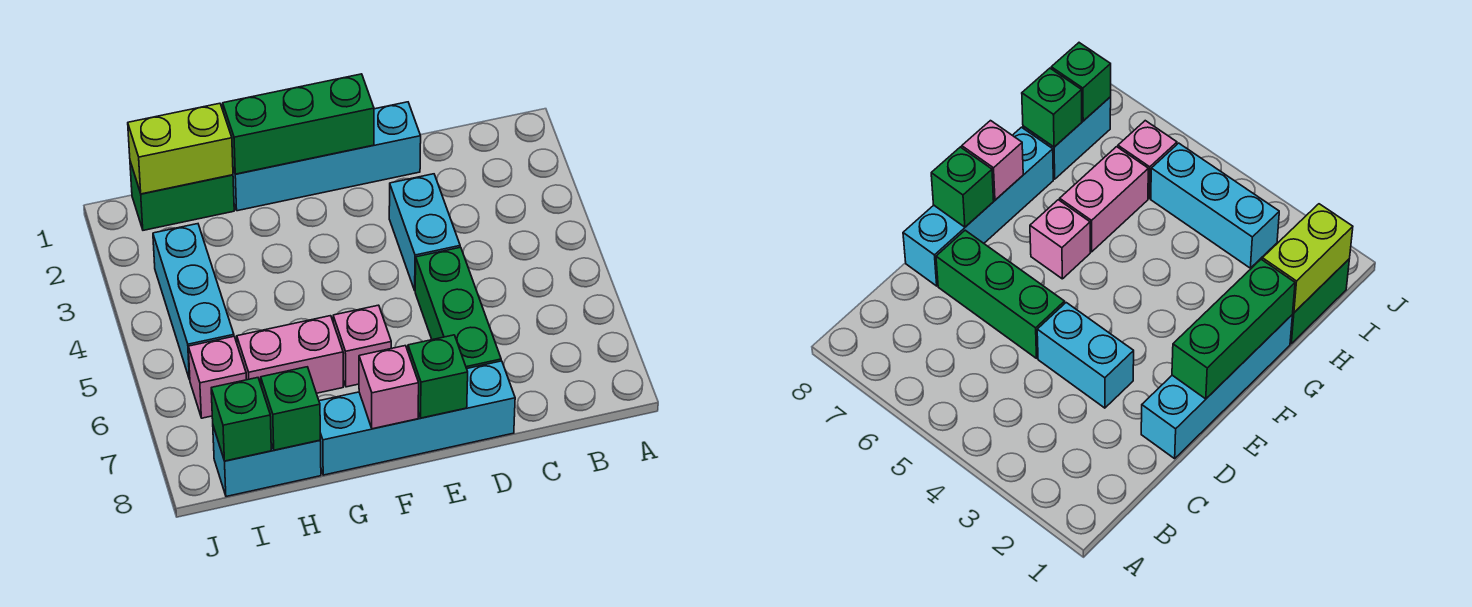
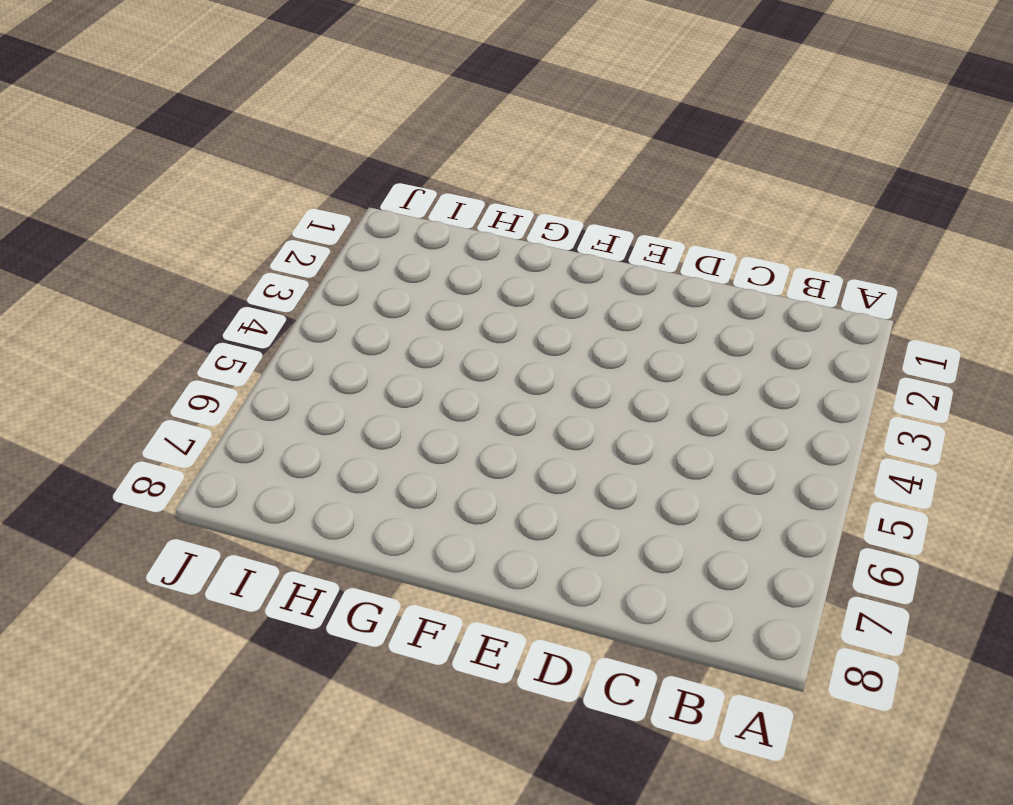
none -> cyan brick D1:G1 level 1
none -> cyan brick D3:D4 level 1
none -> green brick D5:D7 level 1

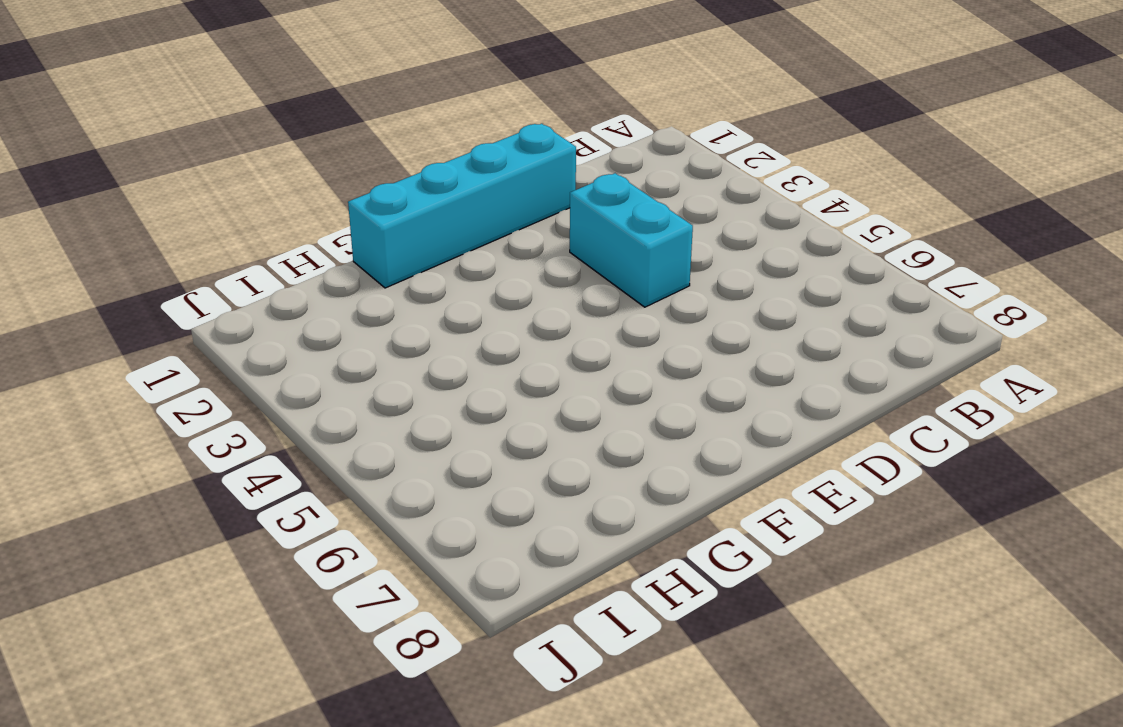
none -> green brick D5:D7 level 1
none -> cyan brick D8:G8 level 1
none -> pink brick F6 level 1

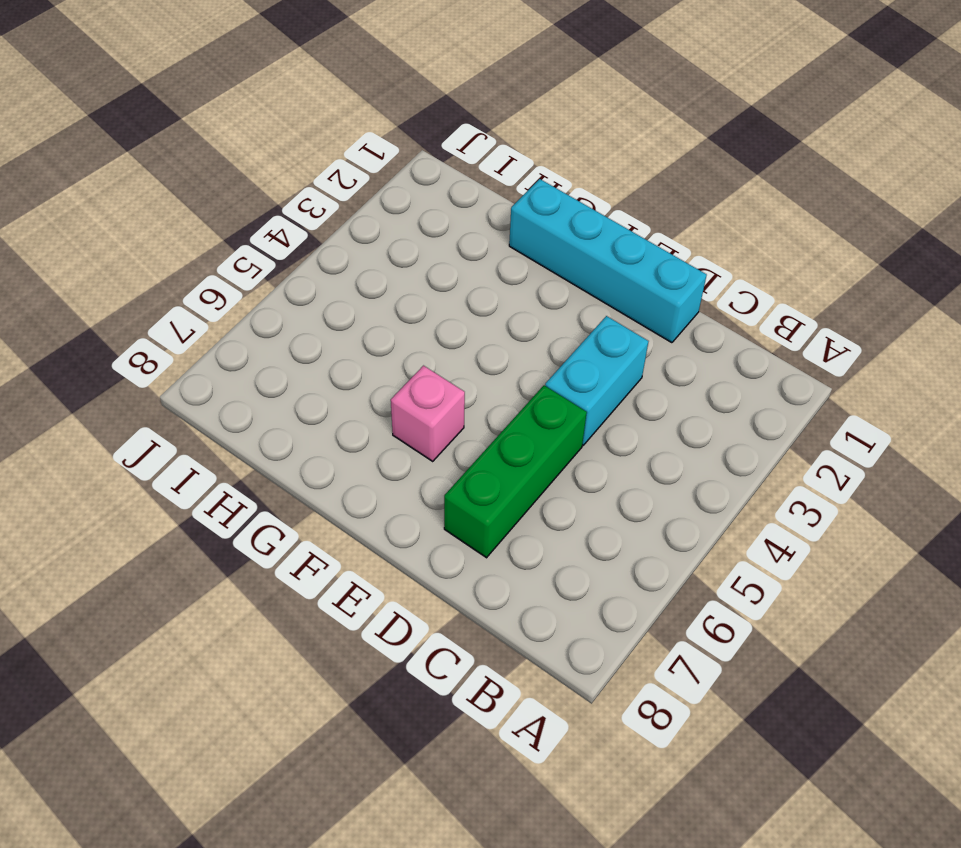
none -> cyan brick D8:G8 level 1
none -> pink brick G6:H6 level 1
none -> green brick H1:I1 level 1

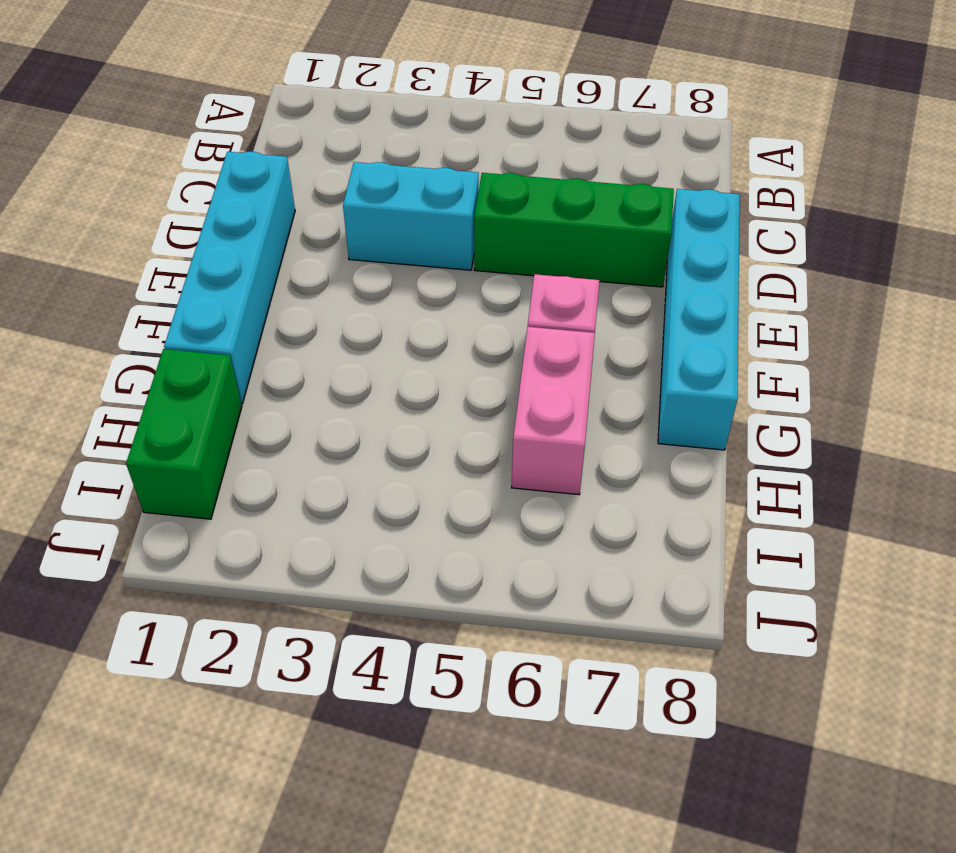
none -> cyan brick H8:I8 level 1
none -> cyan brick I3:I5 level 1
none -> pink brick I6 level 1

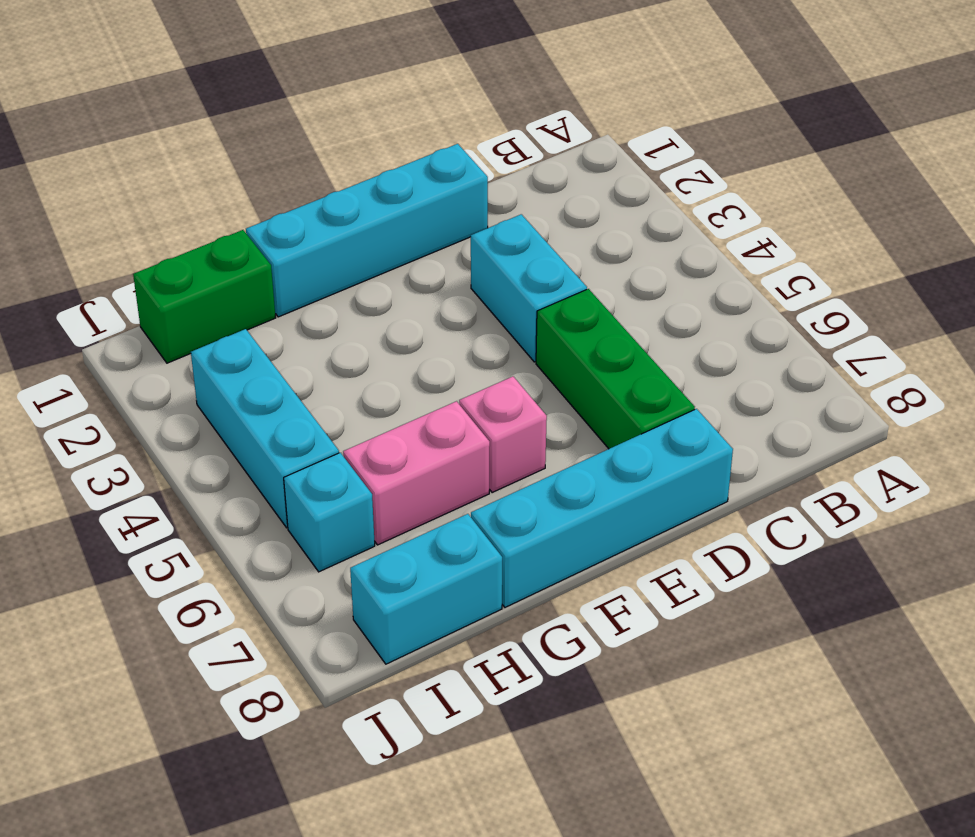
cyan brick I6 level 1 -> pink brick I6 level 1
none -> green brick E1:G1 level 2
none -> green brick E8 level 2
none -> pink brick F8 level 2

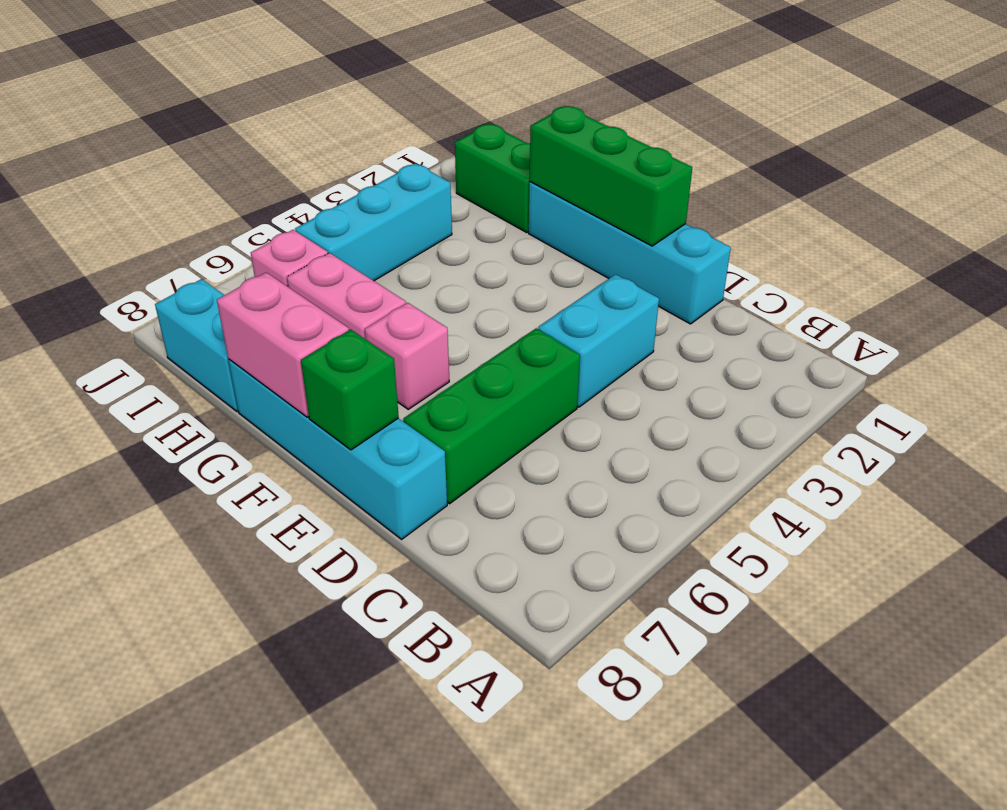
pink brick F8:G8 level 2 -> pink brick F8 level 2
none -> lime brick H1:I1 level 2
none -> green brick H8 level 2
none -> green brick I8 level 2

